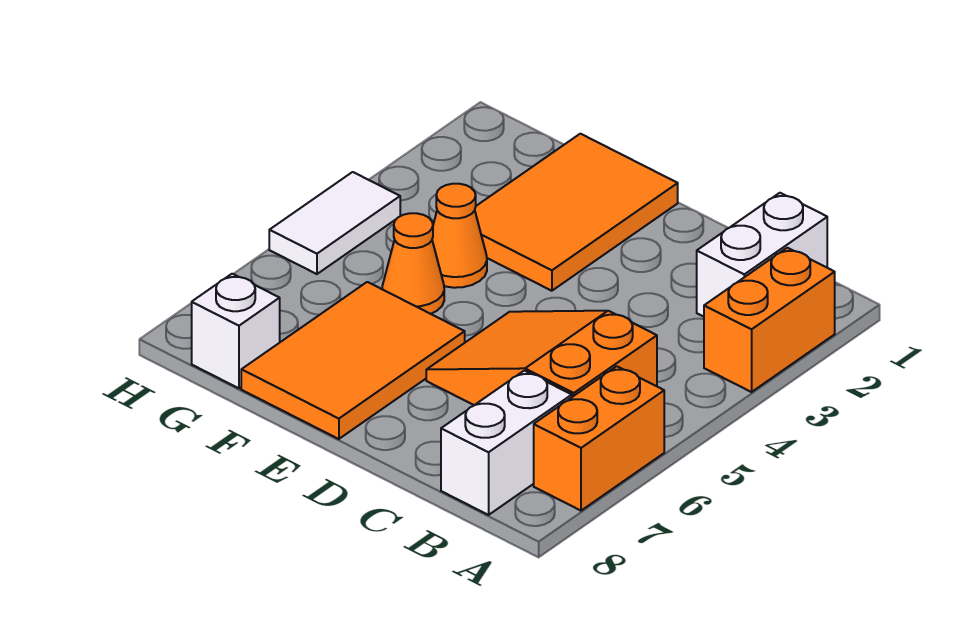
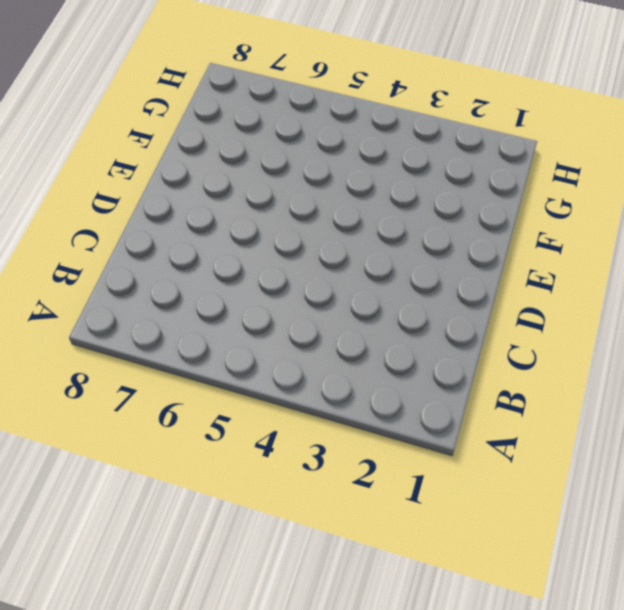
none -> orange brick A2:A3 level 1
none -> orange brick A6:A7 level 1

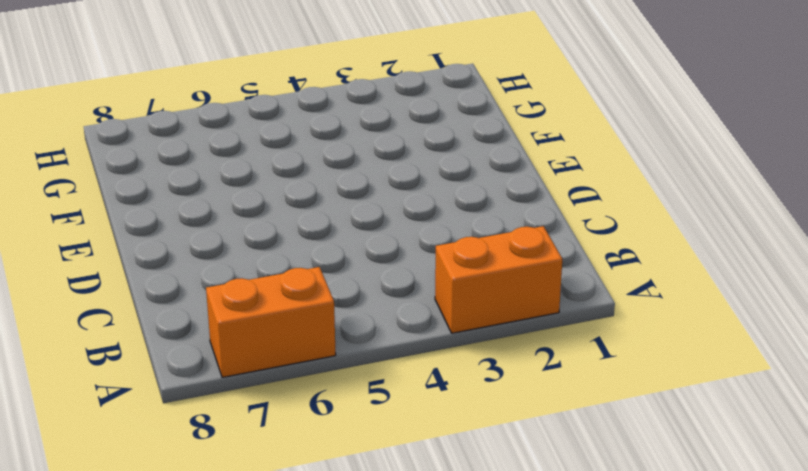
none -> white brick B1:B2 level 1
none -> orange slope B5:D6 level 1 top B

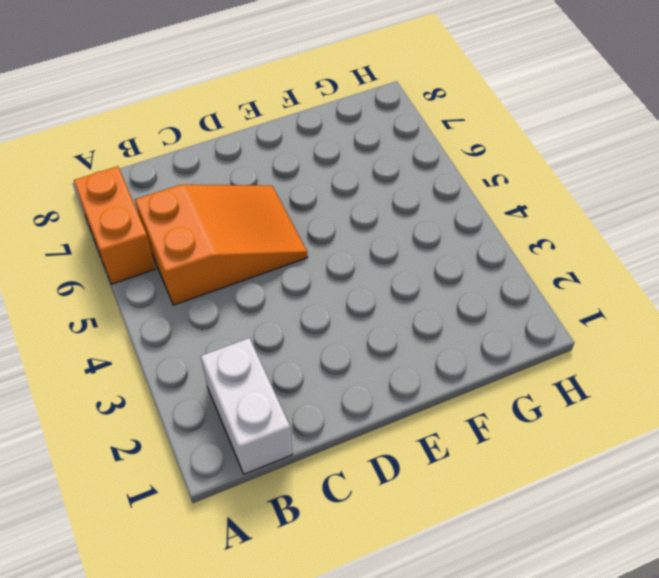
none -> orange brick A2:A3 level 1
none -> white brick B7:B8 level 1

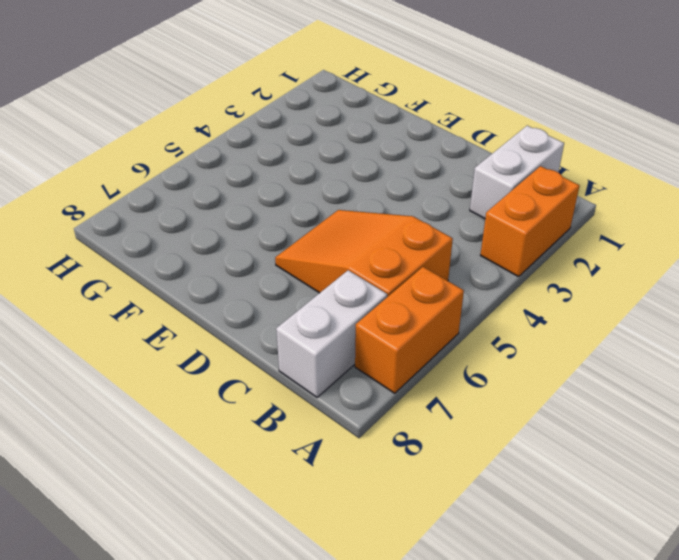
none -> orange tile E1:F3 level 1
none -> orange tile E6:F8 level 1

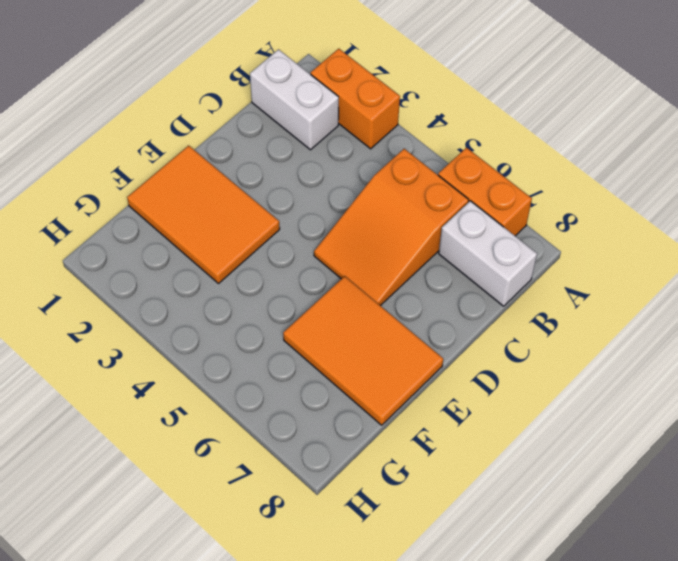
none -> orange cone F4 level 1
none -> orange cone F5 level 1

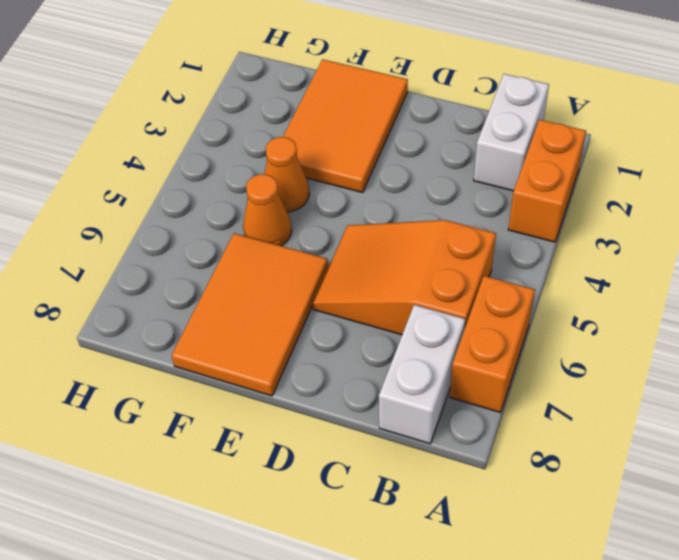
none -> white brick G8 level 1
none -> white tile H4:H5 level 1

